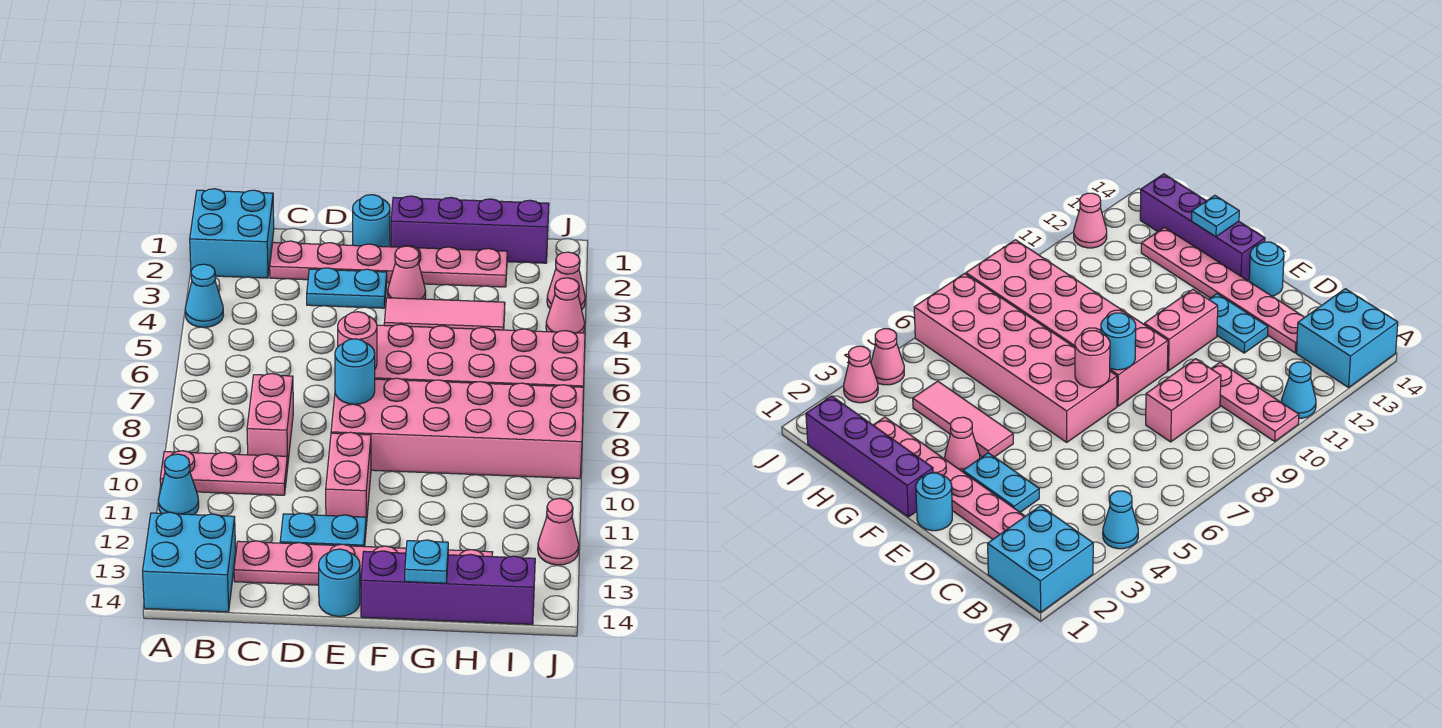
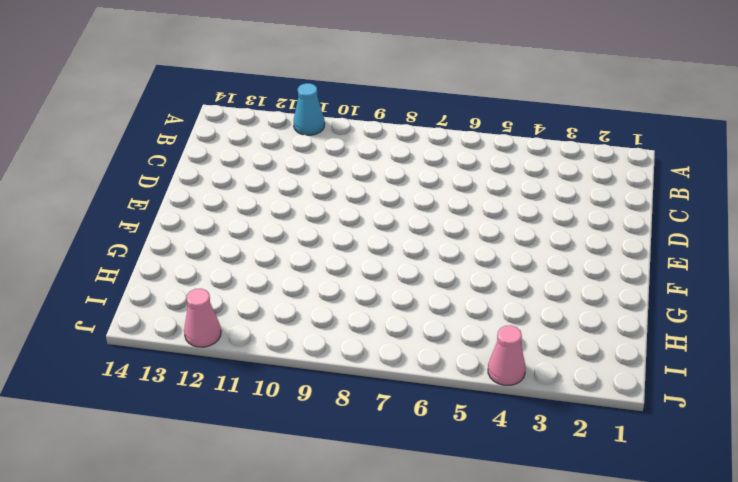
none -> cyan brick A1:B2 level 1
none -> cyan cone A4 level 1
none -> pink plate A10:C10 level 1

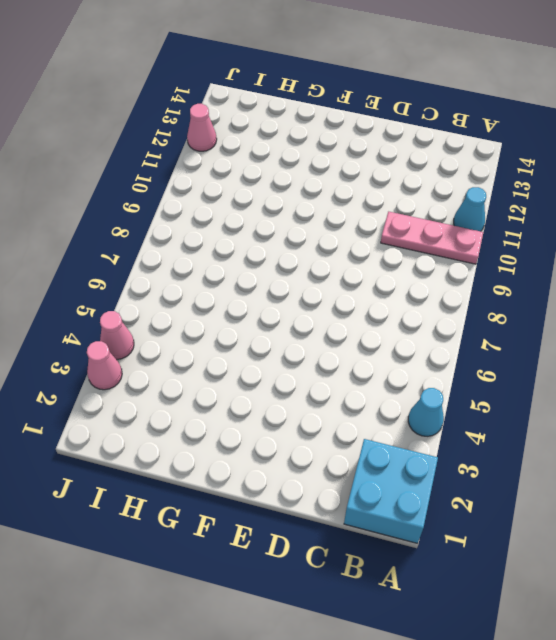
none -> cyan brick A13:B14 level 1
none -> pink plate C2:H2 level 1
none -> pink brick C8:C9 level 1

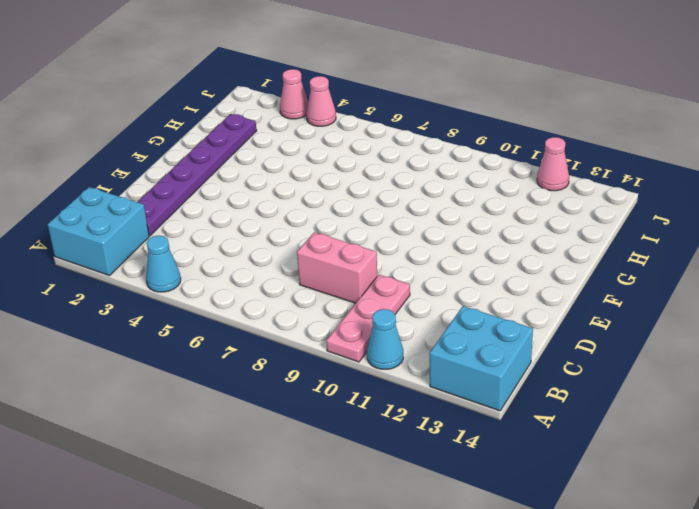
purple plate C2:H2 level 1 -> pink plate C2:H2 level 1
none -> pink plate C13:H13 level 1
none -> cyan plate D3:E3 level 1
none -> cyan plate D12:E12 level 1

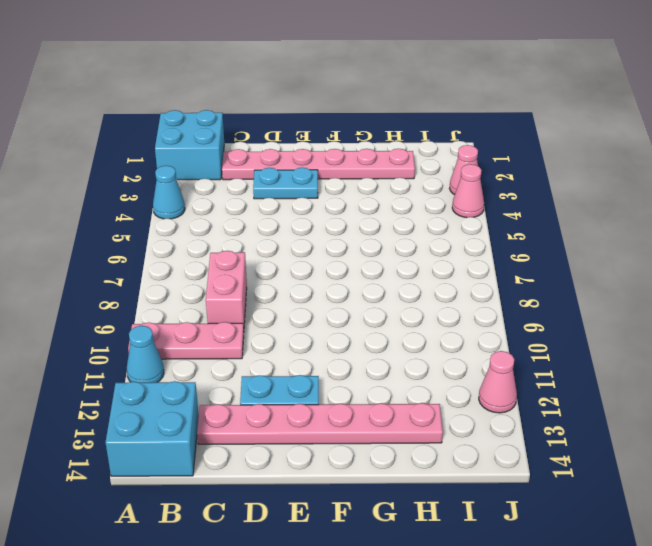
none -> cyan round brick E1 level 1
none -> pink brick E6:J7 level 1
none -> pink brick E8:J9 level 1

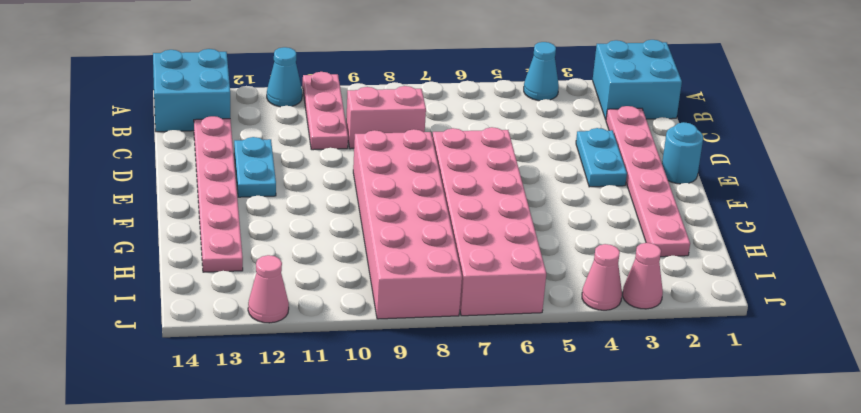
none -> pink brick E10:E11 level 1
none -> cyan round brick E14 level 1
none -> purple brick F1:I1 level 1

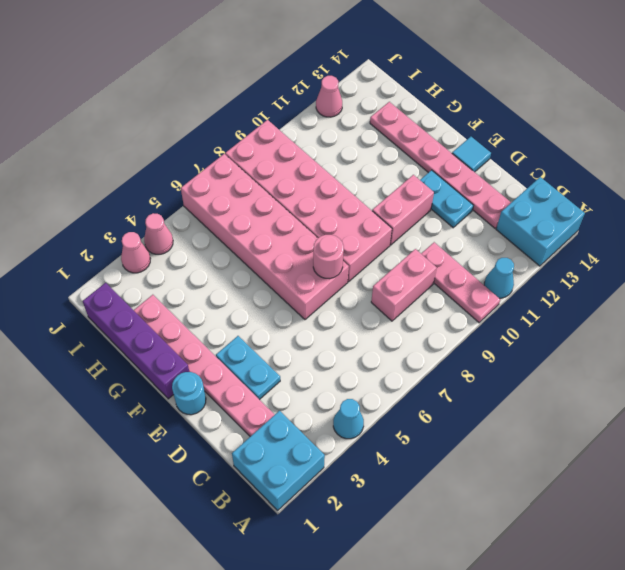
cyan tile E14 level 1 -> cyan round brick E14 level 1
none -> pink cone F3 level 1
none -> pink tile F4:H4 level 1
none -> purple brick F14:I14 level 1

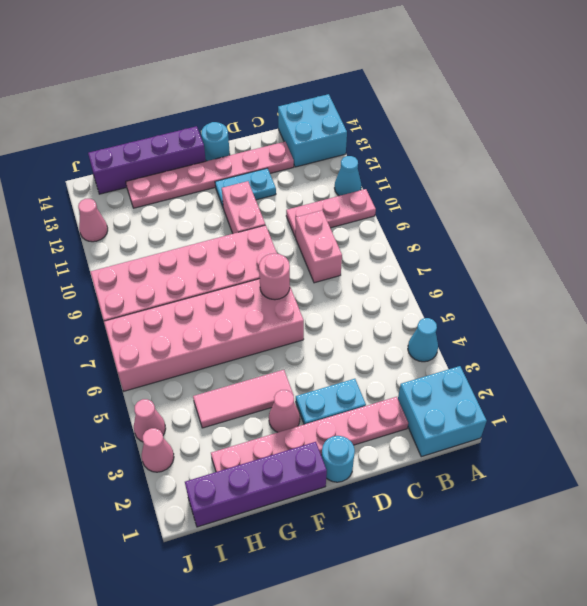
none -> cyan round brick E8 level 2
none -> cyan plate G14 level 2

